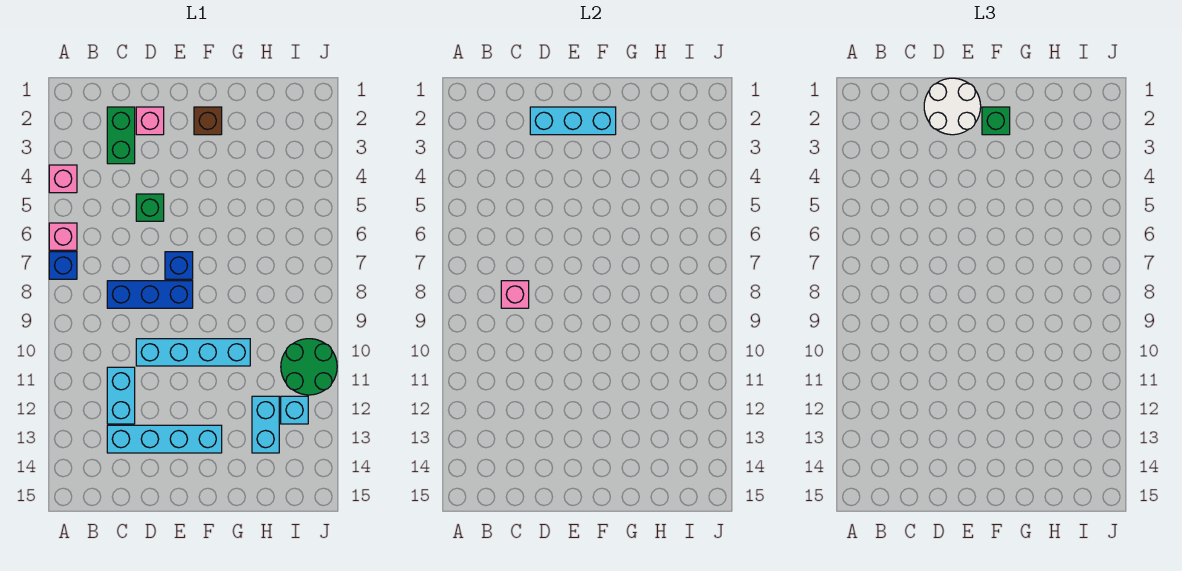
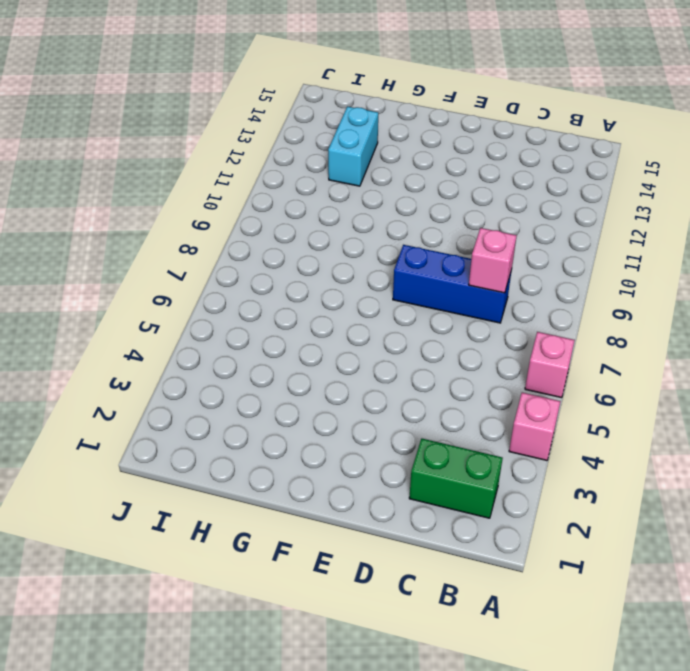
green brick B2:C2 level 1 -> green brick C2:C3 level 1
none -> blue brick A7 level 1
none -> cyan brick C11:C12 level 1
none -> cyan brick C13:F13 level 1

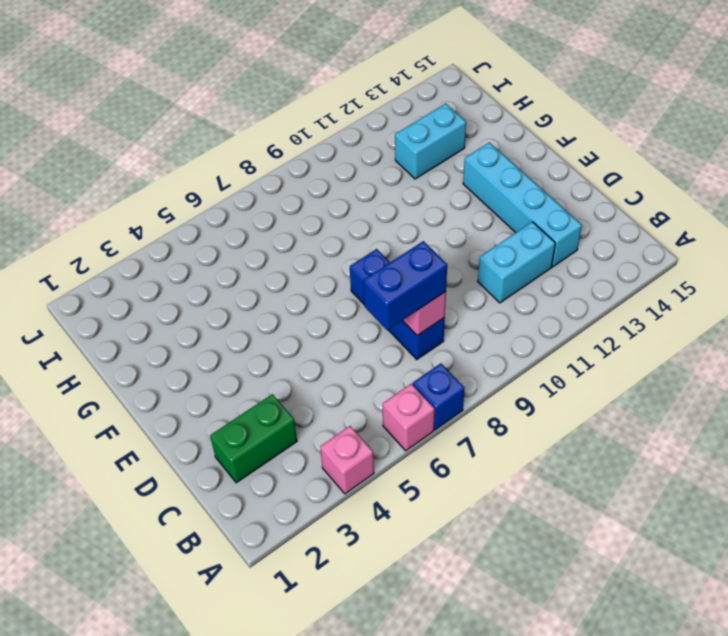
blue brick C7:C8 level 3 -> none
none -> pink brick D2 level 1
none -> green brick D5 level 1
none -> cyan brick D10:G10 level 1

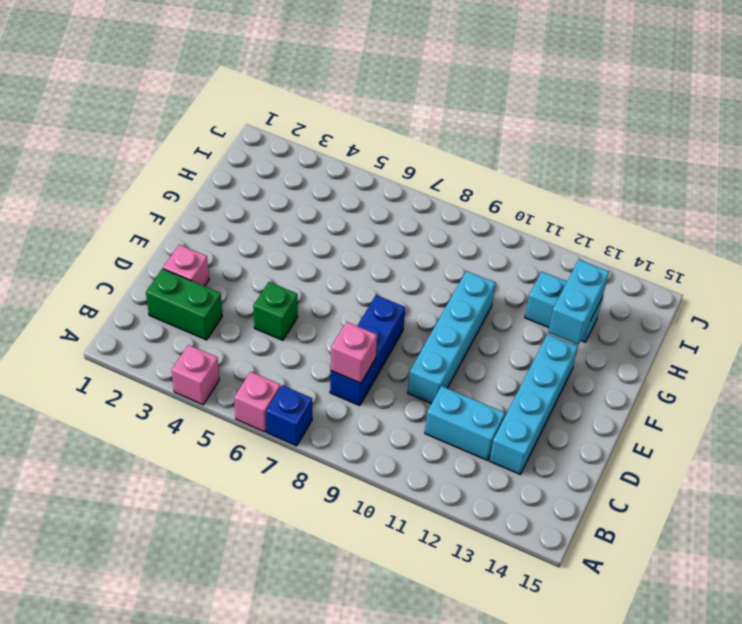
cyan brick G13:H13 level 2 -> none
none -> blue brick E7 level 1
none -> brown brick F2 level 1
none -> green round brick I10:J11 level 1

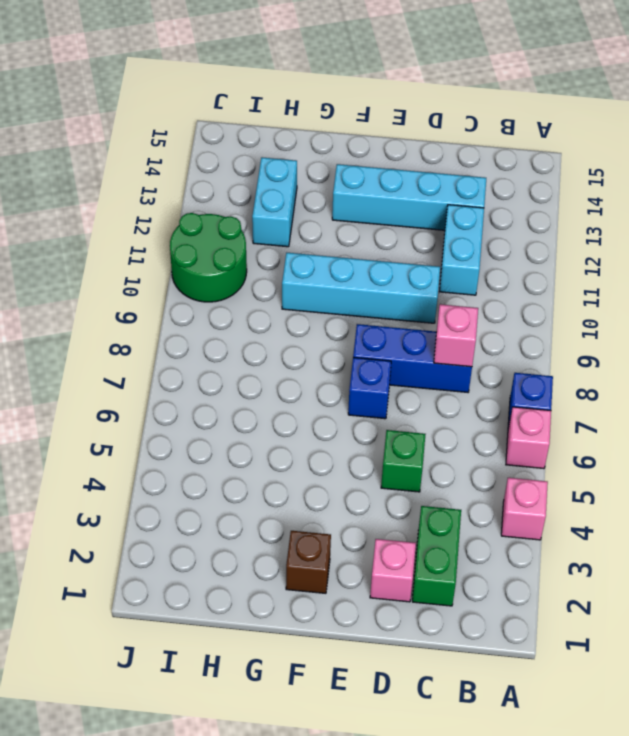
none -> cyan brick I12 level 1
none -> cyan brick D2:F2 level 2
none -> white round brick D1:E2 level 3

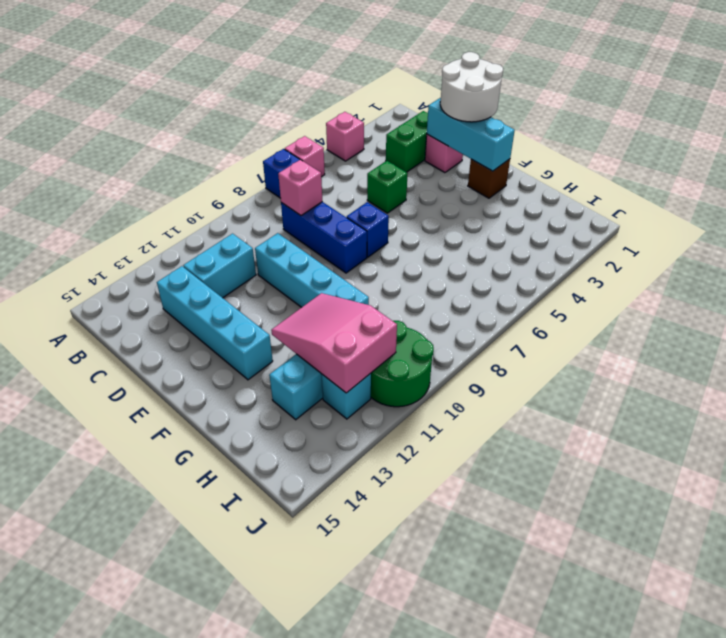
pink slope G11:I12 level 2 top I -> none
none -> green brick F2 level 3

